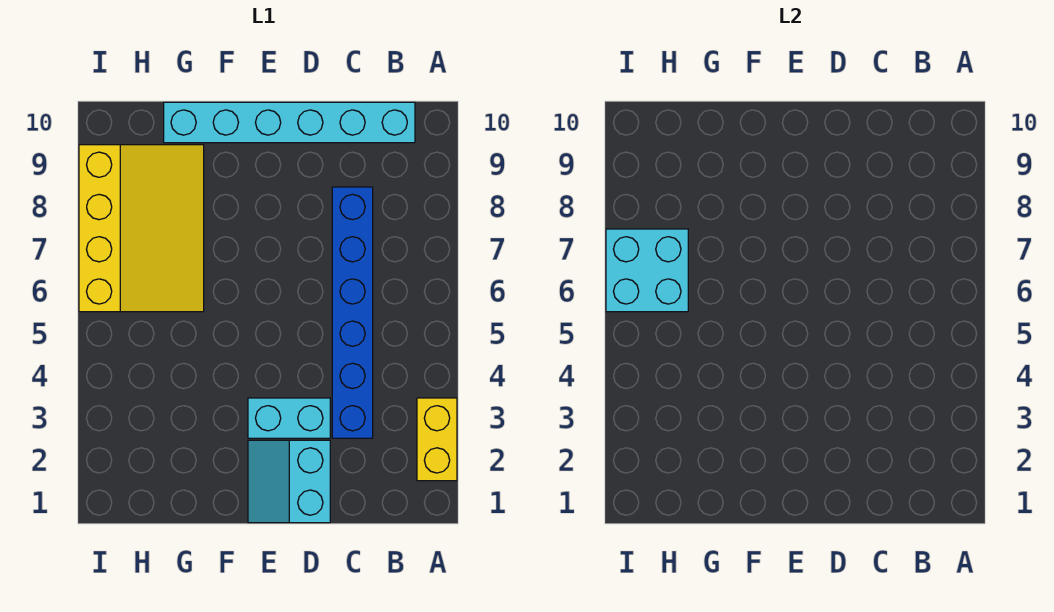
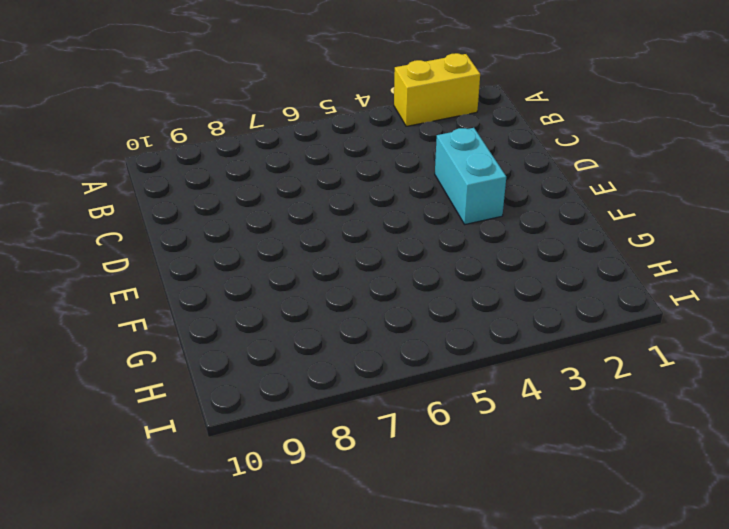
none -> cyan brick B10:G10 level 1
none -> blue brick C3:C8 level 1

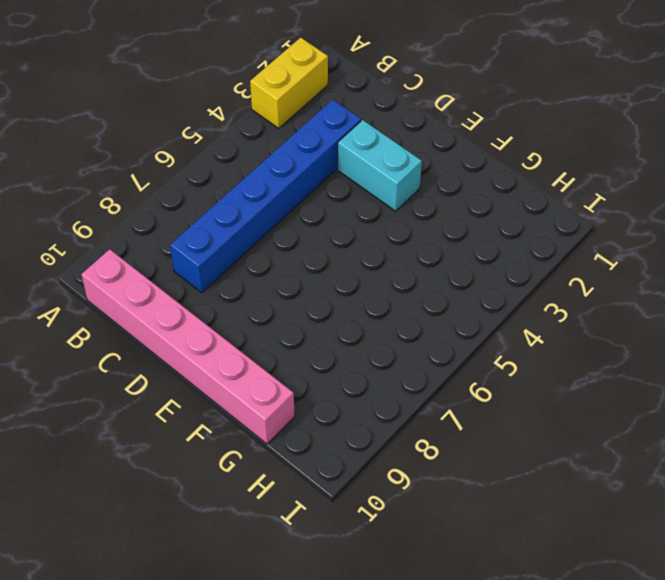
pink brick B10:G10 level 1 -> cyan brick B10:G10 level 1
none -> cyan slope D1:E2 level 1 top D
none -> yellow slope G6:I9 level 1 top I

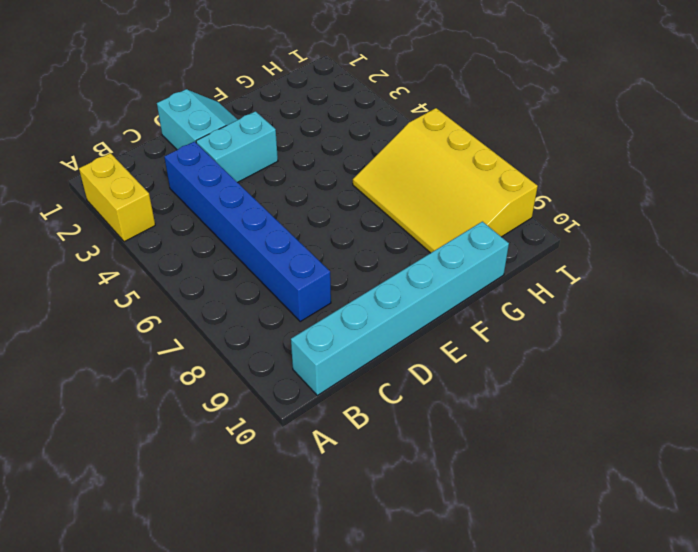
none -> cyan brick H6:I7 level 2

